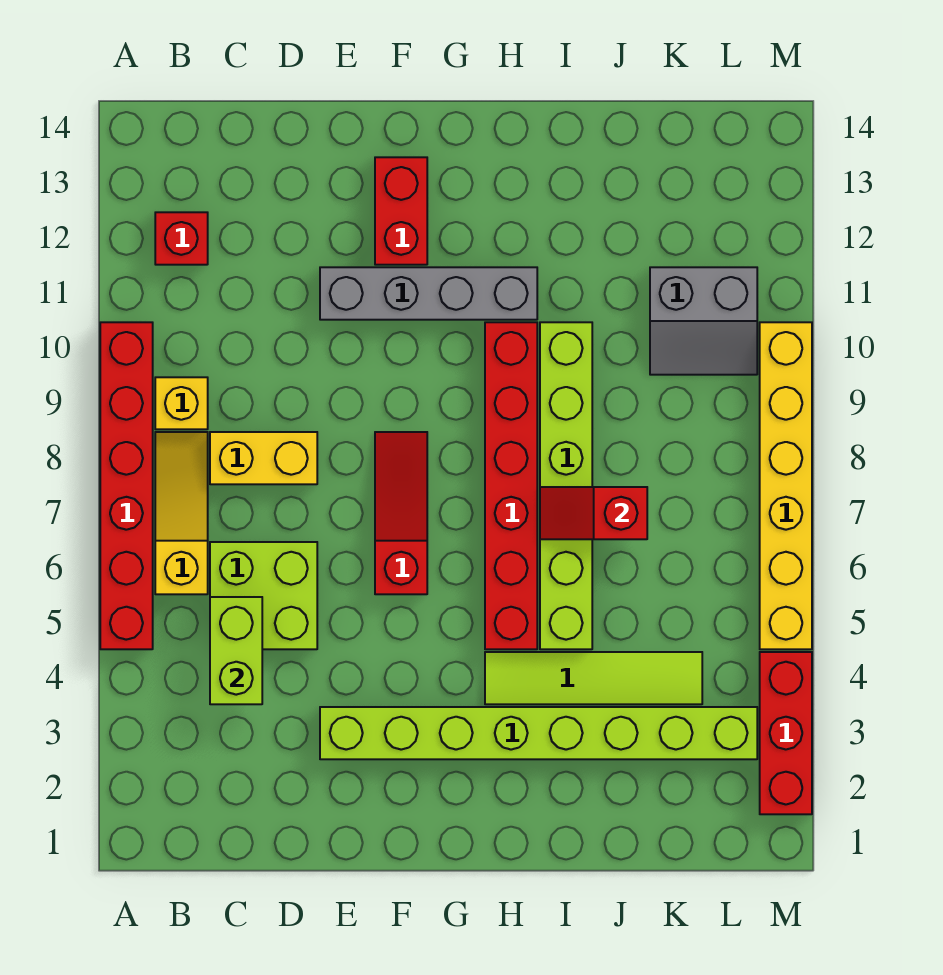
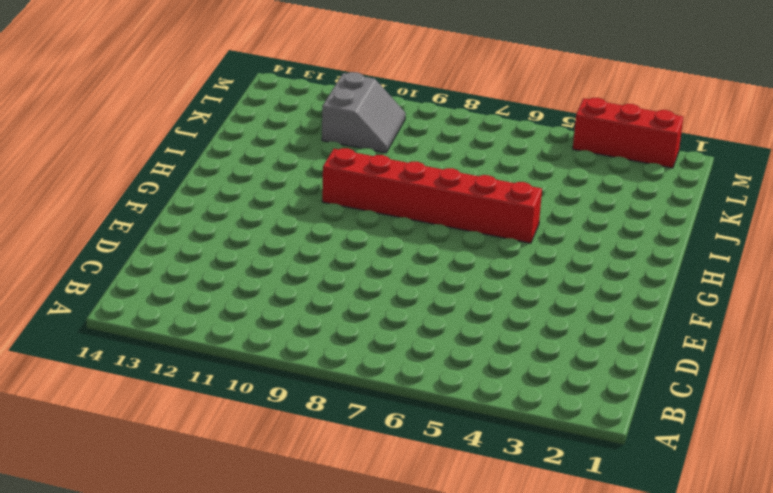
none -> red brick A5:A10 level 1
none -> yellow slope B6:B8 level 1 top 6
none -> yellow brick B9 level 1

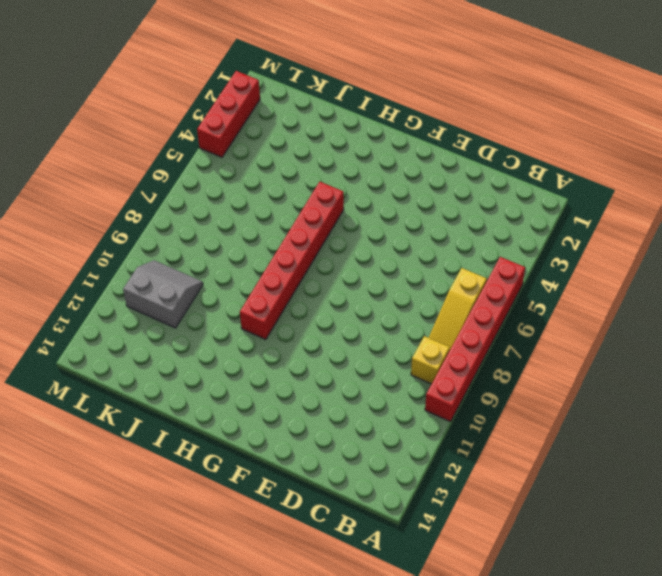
none -> red brick B12 level 1
none -> lime brick C5:D6 level 1
none -> yellow brick C8:D8 level 1

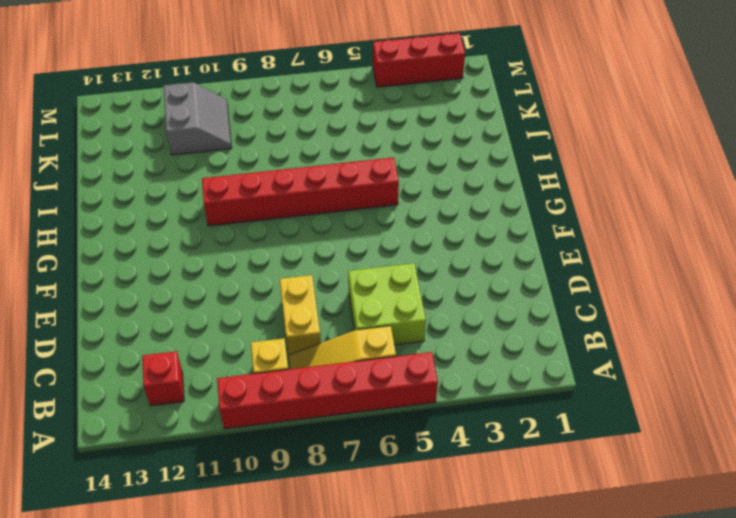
none -> lime brick E3:L3 level 1
none -> grey brick E11:H11 level 1
none -> red slope F6:F8 level 1 top 6

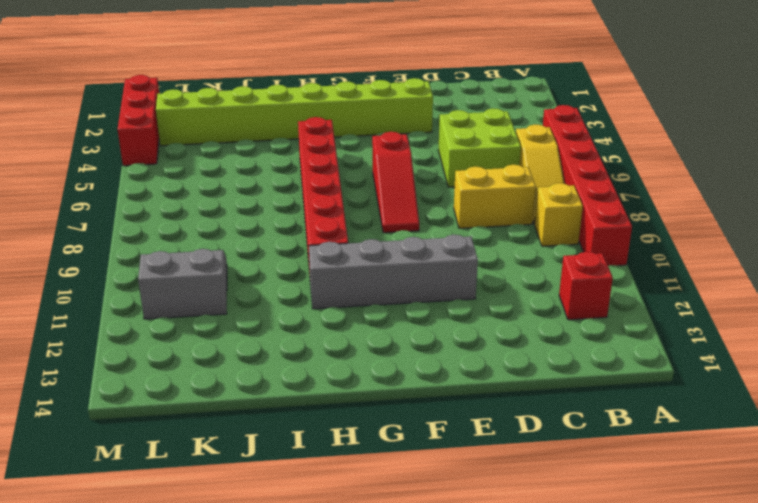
none -> red brick F12:F13 level 1
none -> lime tile H4:K4 level 1
none -> lime brick I5:I10 level 1

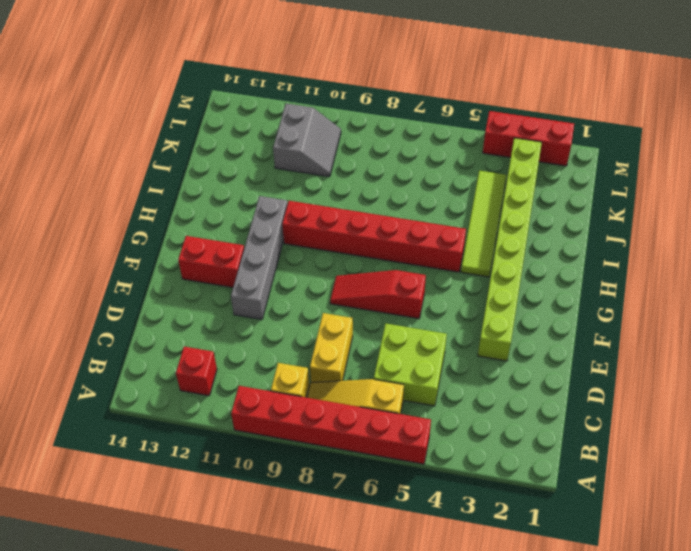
none -> lime brick I5:I10 level 1
none -> yellow brick M5:M10 level 1
none -> lime brick C4:C5 level 2

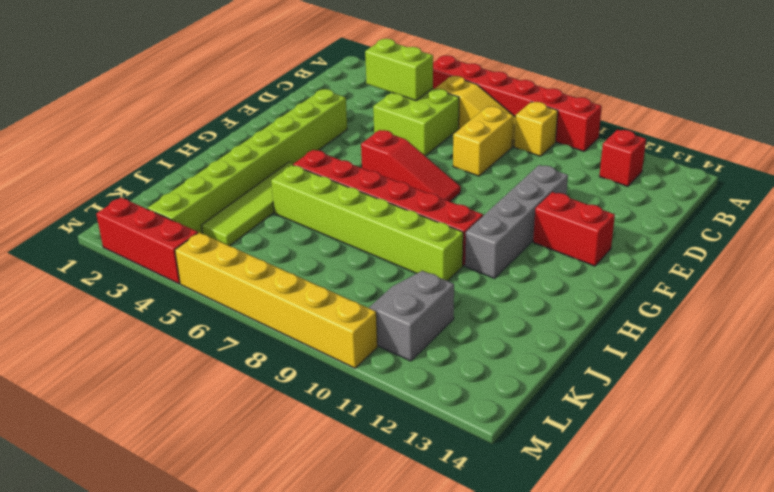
none -> red slope I7:J7 level 2 top J

